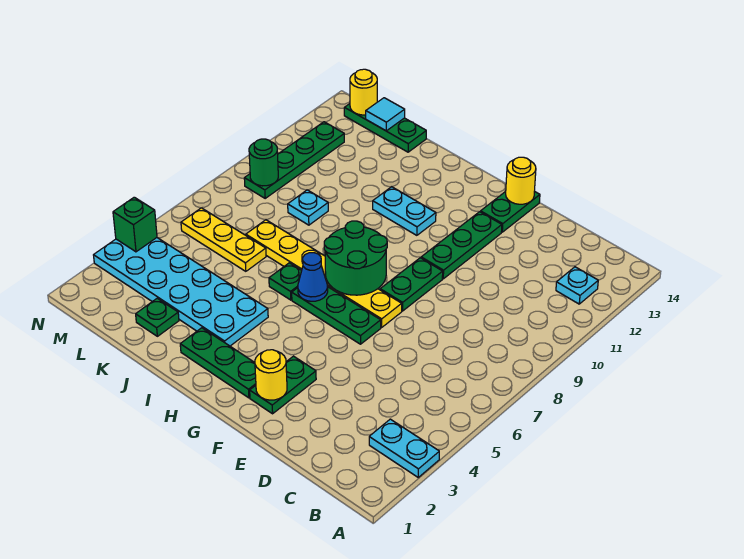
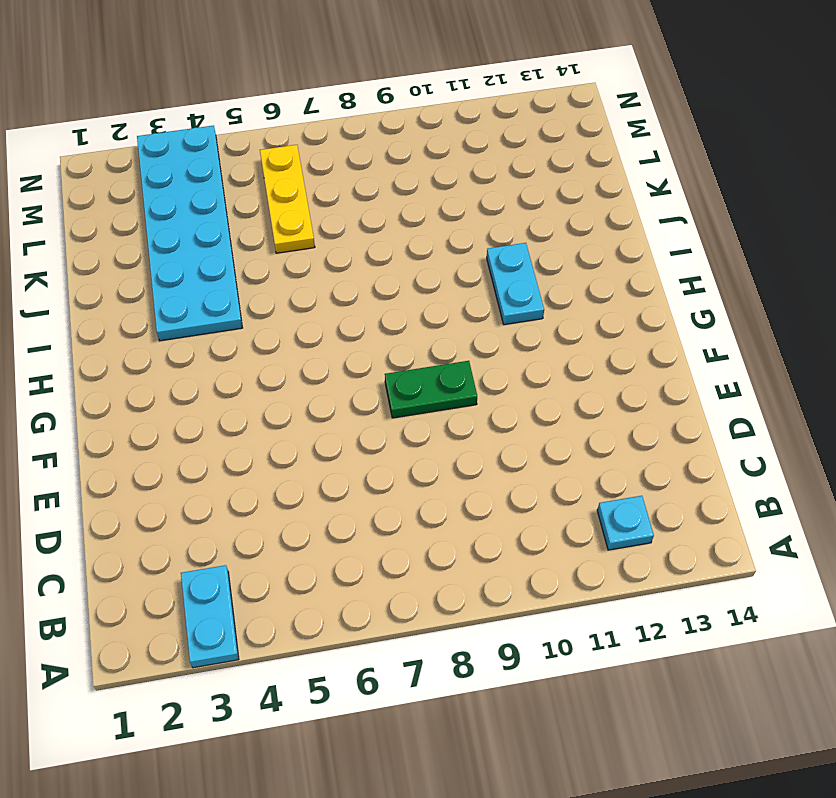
none -> green plate F2:F3 level 1
none -> green plate F6:H6 level 1
none -> yellow plate F7:K7 level 1

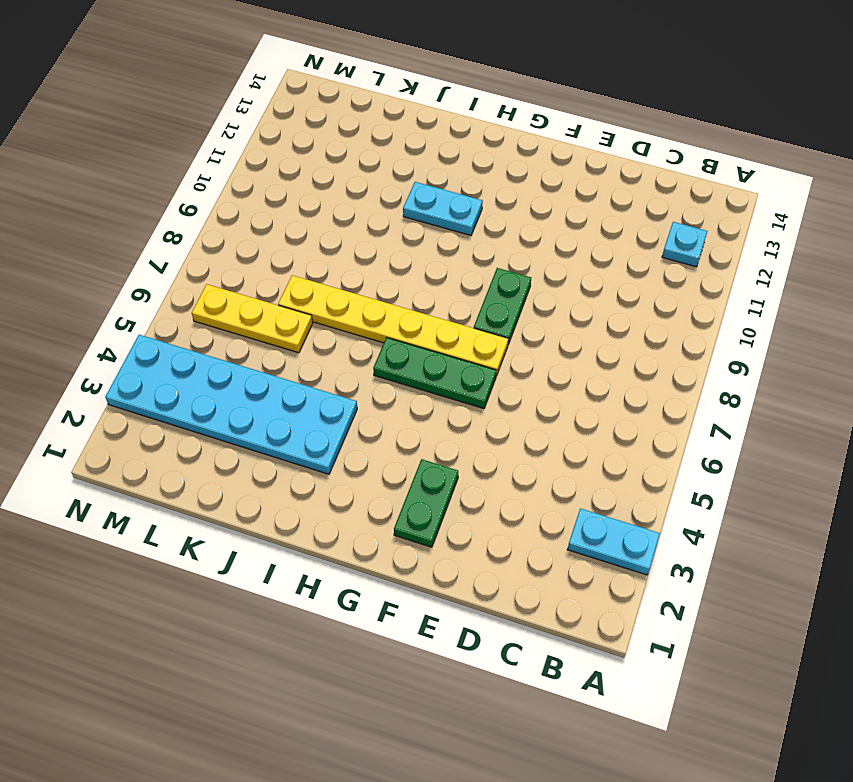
none -> green plate F10:F12 level 1
none -> green plate F13:F14 level 1
none -> green plate G2:I2 level 1

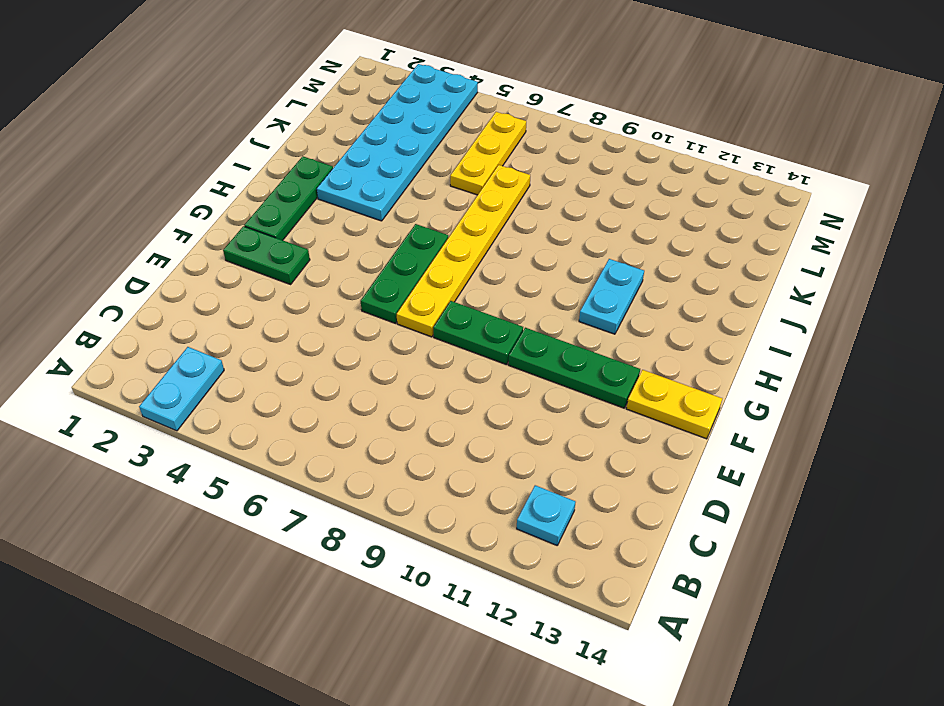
yellow plate F13:F14 level 1 -> green plate F13:F14 level 1
none -> green plate I6 level 1
none -> green plate K2 level 1
none -> cyan plate K9 level 1

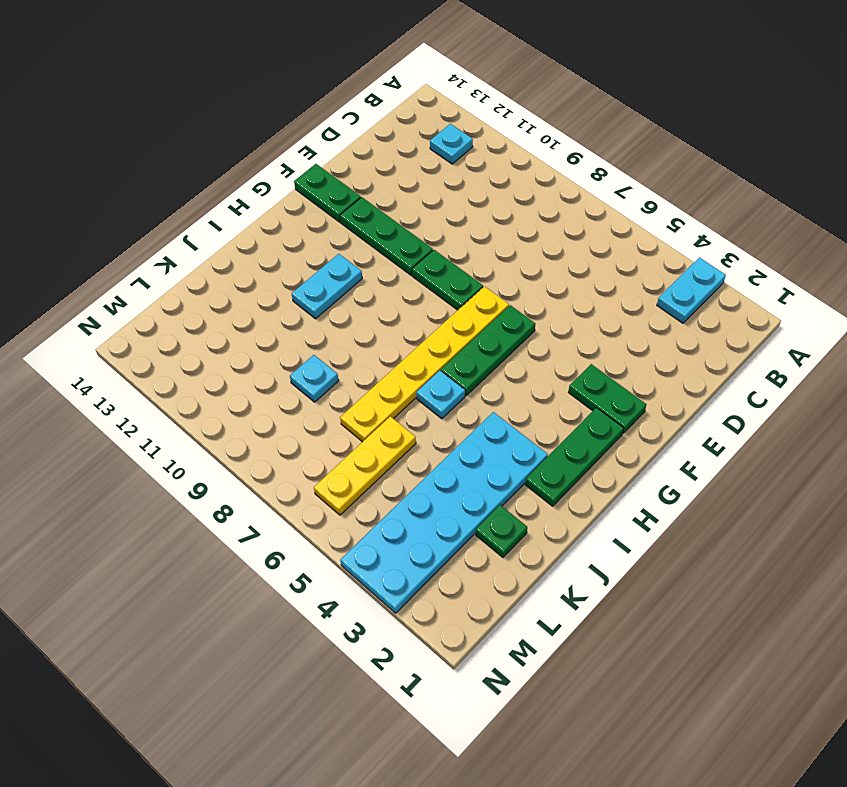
cyan plate I6 level 1 -> green plate I6 level 1
none -> green plate K14:M14 level 1
none -> green plate M9:M12 level 1
none -> yellow round brick F2 level 2

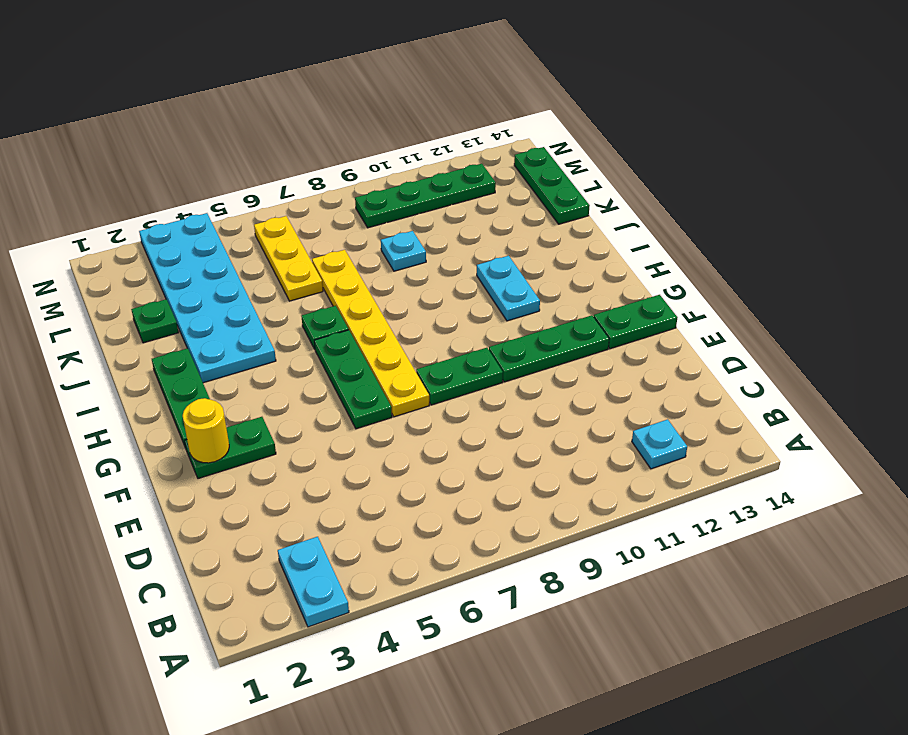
none -> yellow round brick F14 level 2
none -> green round brick G7:H8 level 2
none -> blue cone H6 level 2

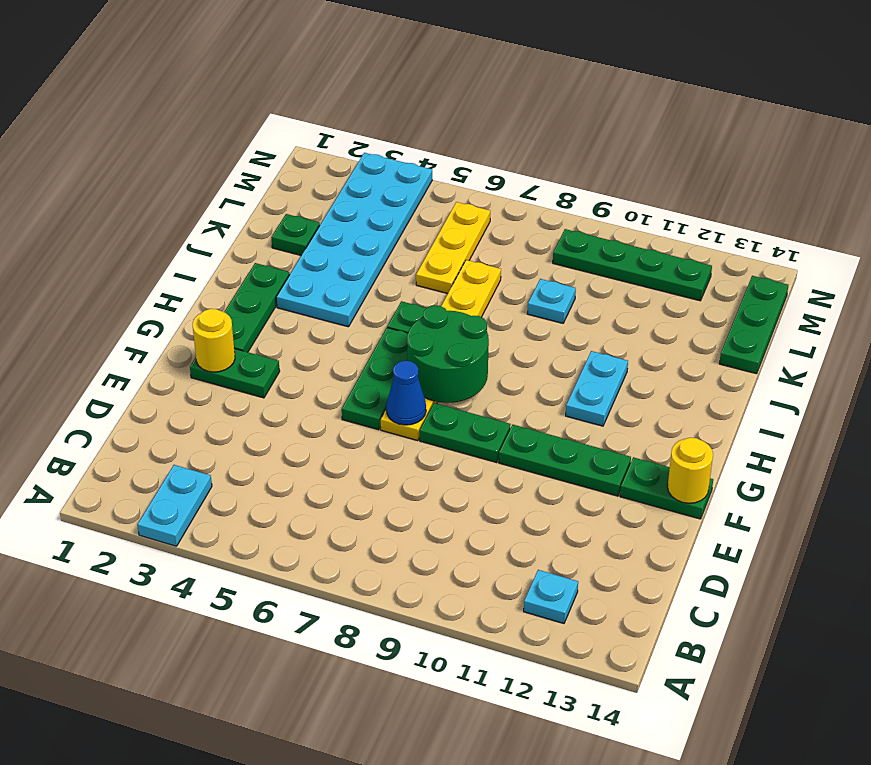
blue cone F7 level 2 -> blue cone H6 level 2
none -> cyan tile L14 level 2
none -> green round brick M9 level 2
none -> yellow round brick M14 level 2

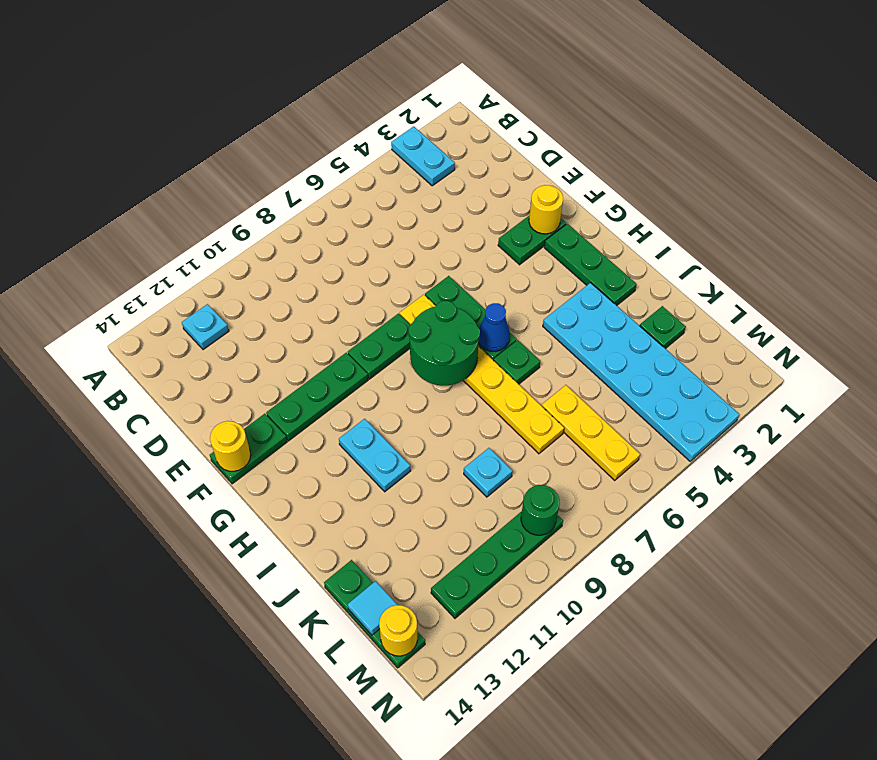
none -> green brick N4 level 2

